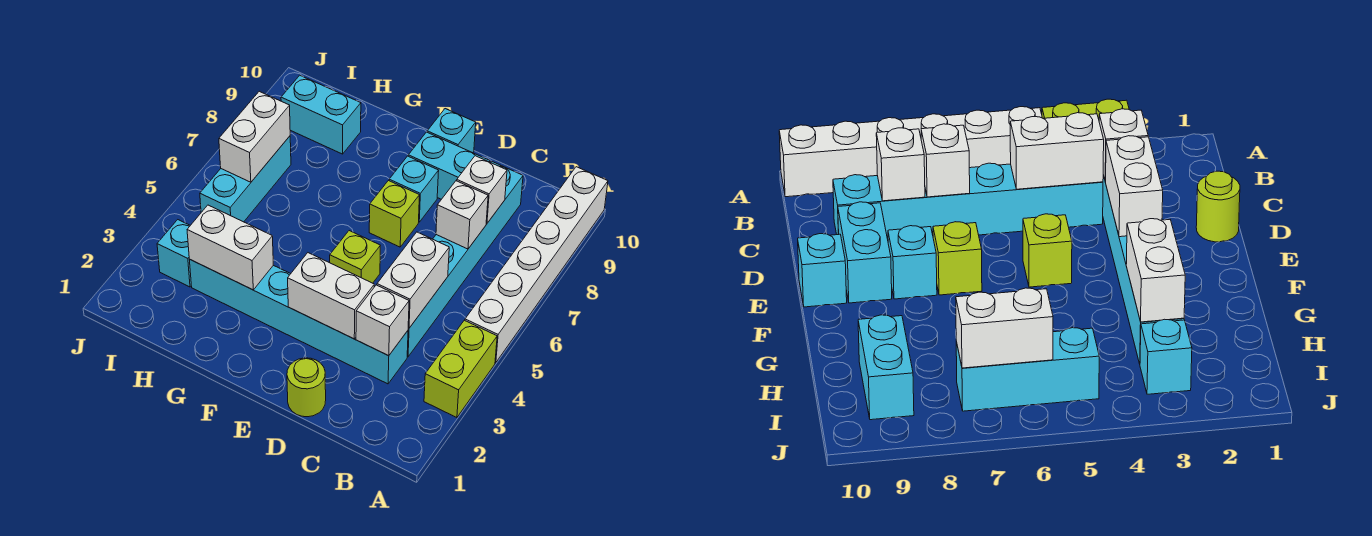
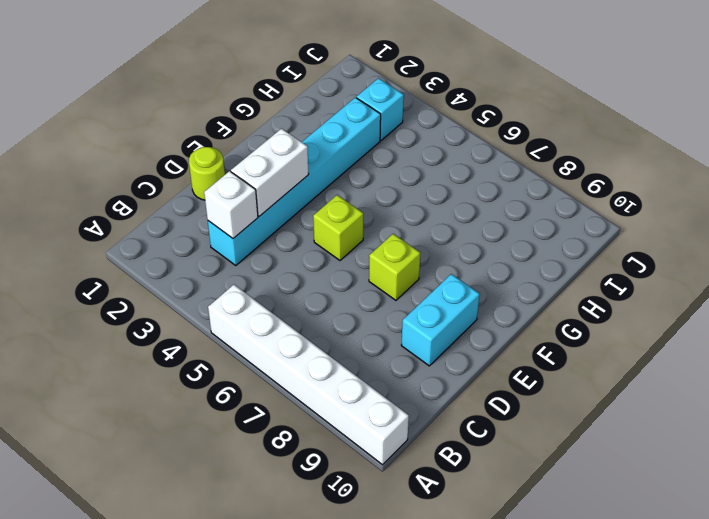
none -> lime brick A3:A4 level 1
none -> cyan brick C4:C9 level 1
none -> cyan brick E8 level 1

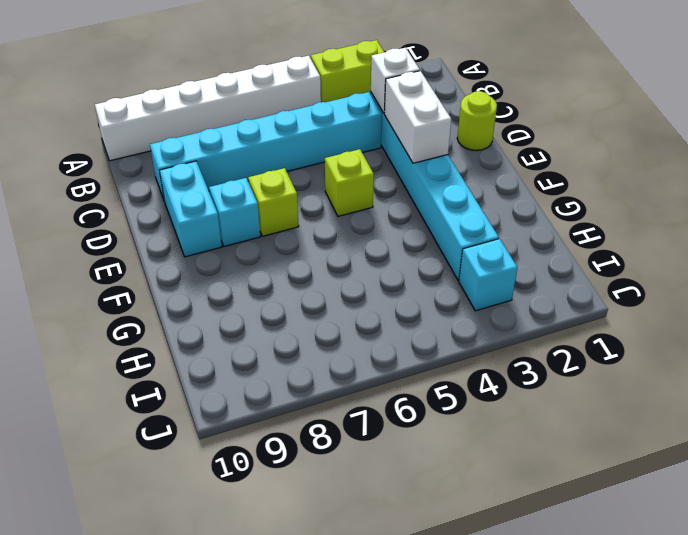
none -> cyan brick E10 level 1
none -> cyan brick H9:I9 level 1
none -> cyan brick I5:I7 level 1

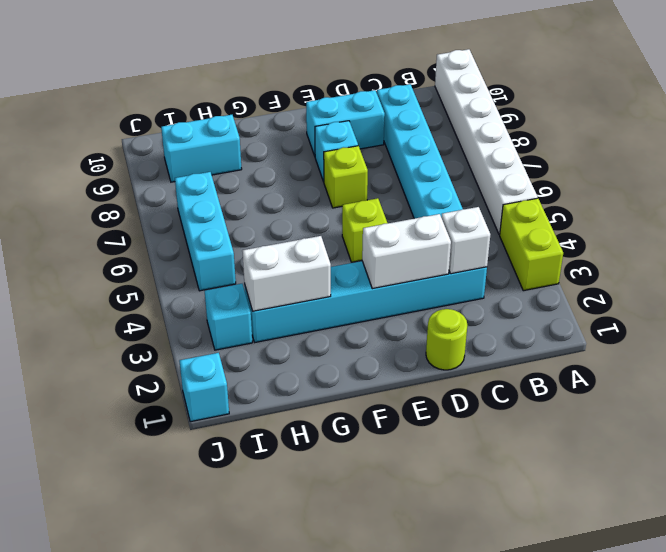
cyan brick J1 level 1 -> cyan brick E10 level 1
none -> white brick C4:C5 level 2
none -> white brick C7 level 2
none -> white brick C8 level 2

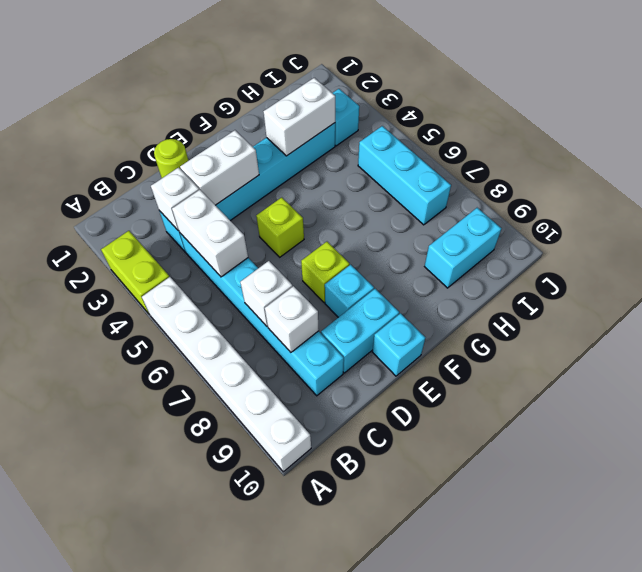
none -> white brick I6:I7 level 2

